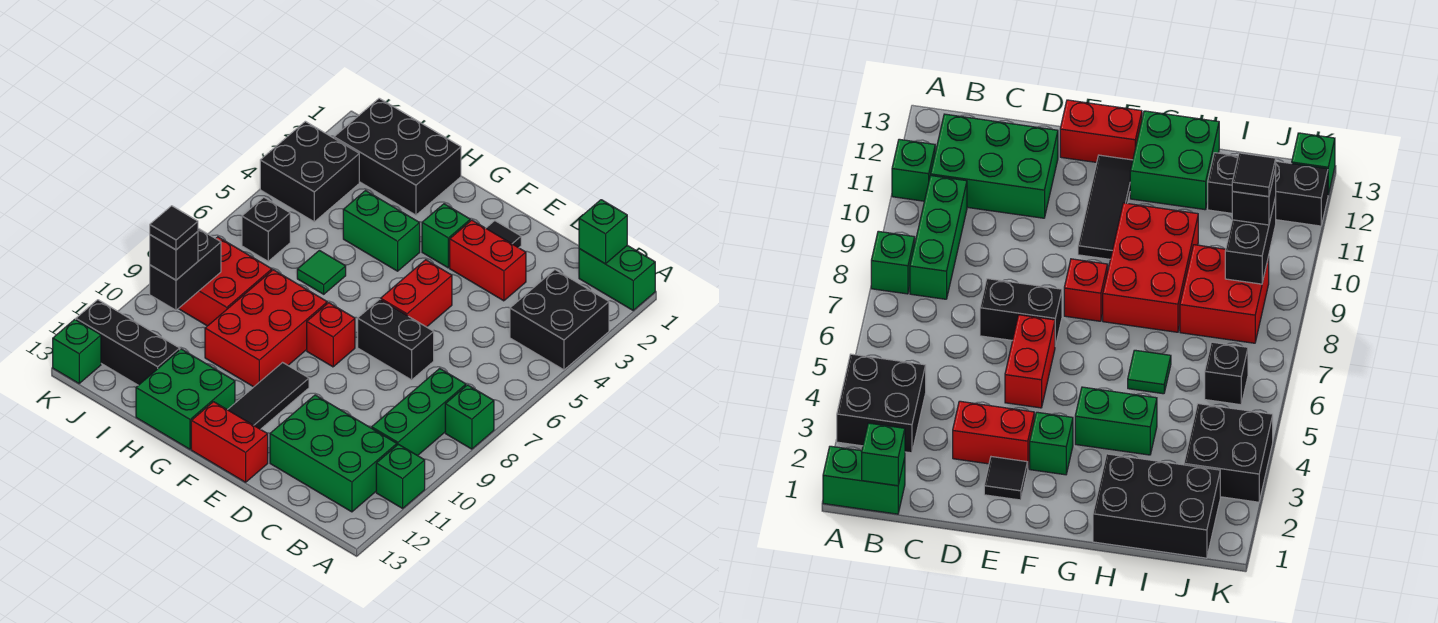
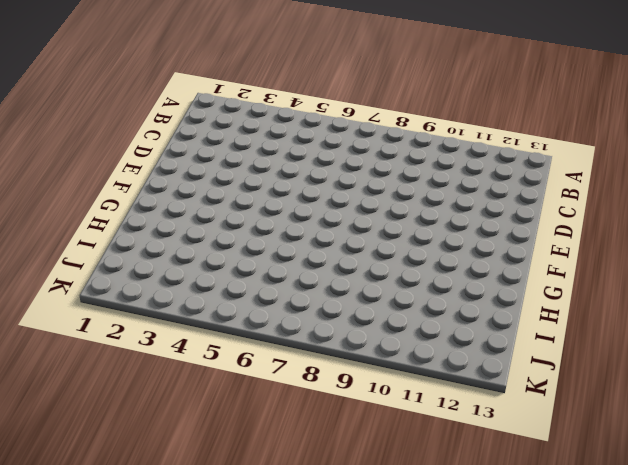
none -> green brick A1:B1 level 1
none -> black brick A3:B4 level 1
none -> green brick A8 level 1

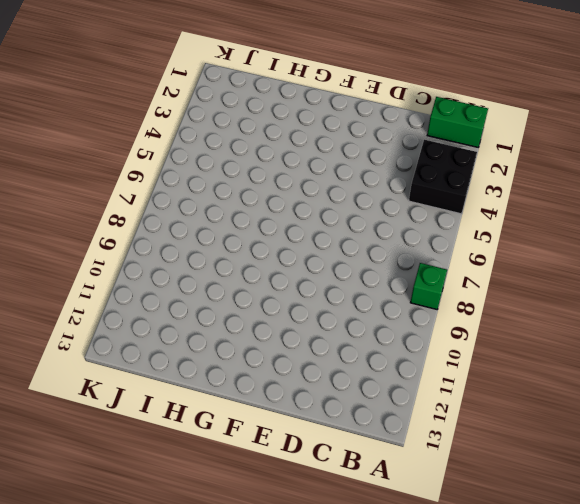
none -> green brick A11 level 1
none -> green brick B8:B10 level 1
none -> green brick B11:D12 level 1

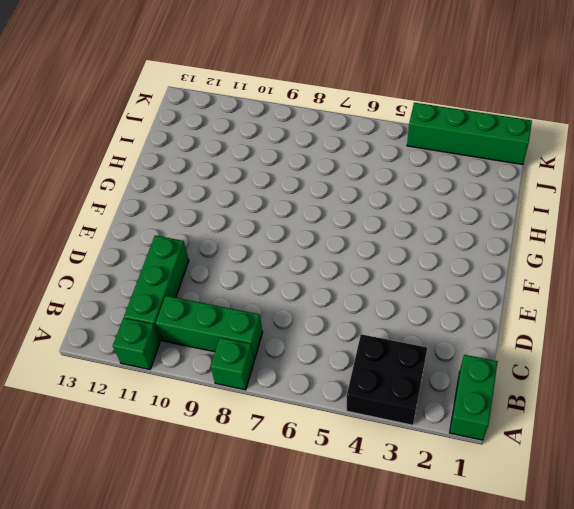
green brick B11:D11 level 1 -> green brick B11:D12 level 1
green brick K1:K4 level 1 -> black brick J3:K4 level 1
none -> red brick D3:E3 level 1
none -> black brick D7:E7 level 1
none -> black tile E2 level 1

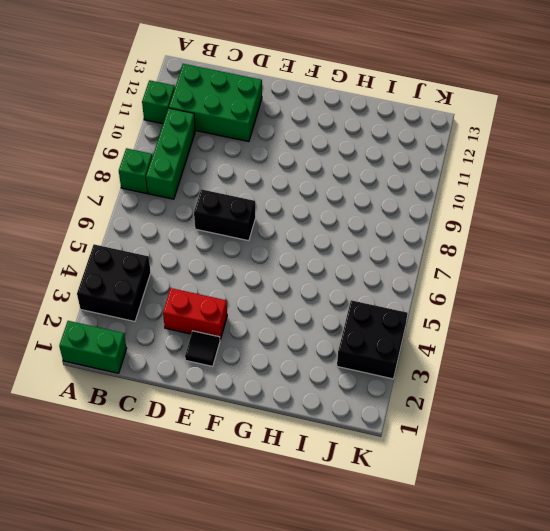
none -> red brick E5:E6 level 1
none -> red brick E13:F13 level 1
none -> green brick F3 level 1

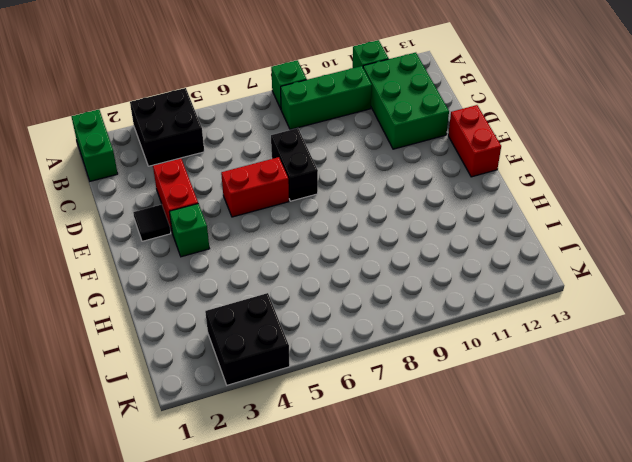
none -> red brick F8 level 1
none -> black tile F10:F12 level 1
none -> green brick G4:H4 level 1

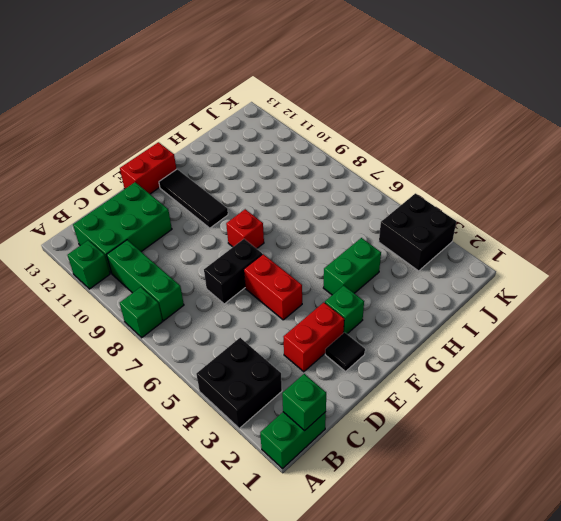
none -> red brick G8:H10 level 1
none -> green brick G12:H13 level 1
none -> black brick H1:J2 level 1

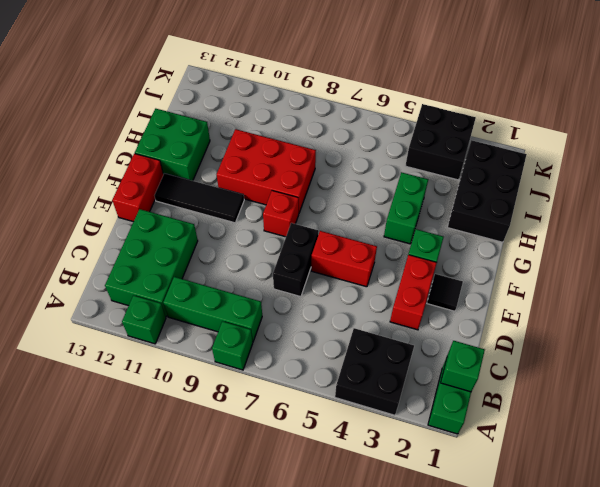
none -> green tile H6 level 1
none -> red brick I8:J9 level 1
none -> black brick I12:K12 level 1

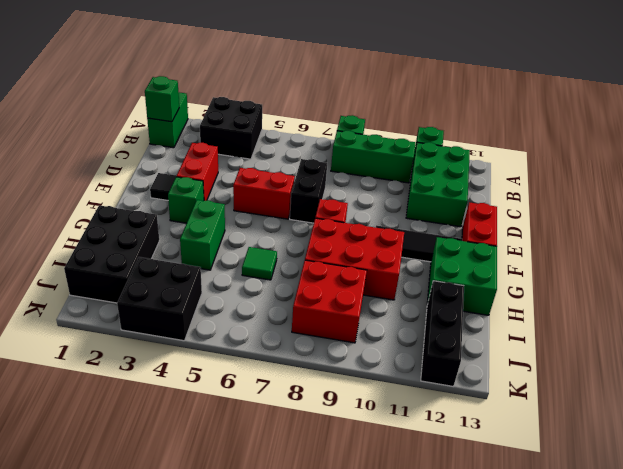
none -> black brick J6 level 1
none -> green brick K13 level 1
none -> black brick J9:J10 level 2

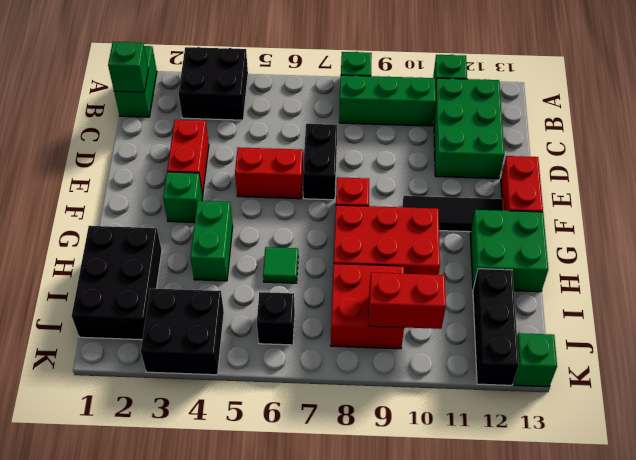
red brick J9:J10 level 2 -> black brick J9:J10 level 2
none -> black tile E2 level 1
none -> black brick J10 level 3
none -> black tile J10 level 4

